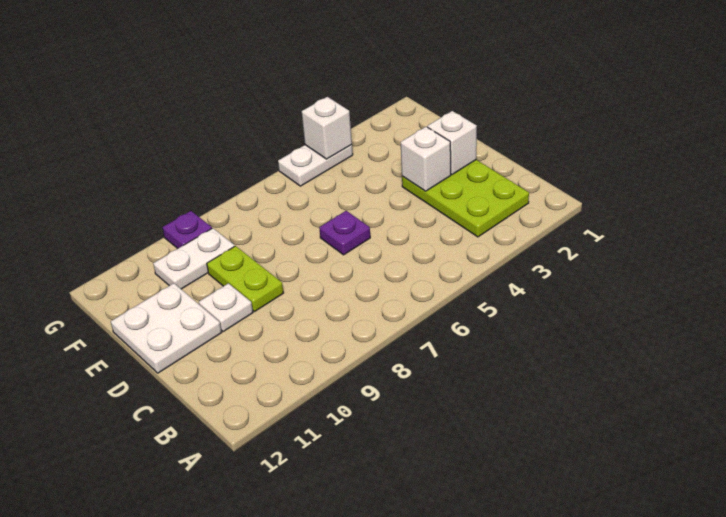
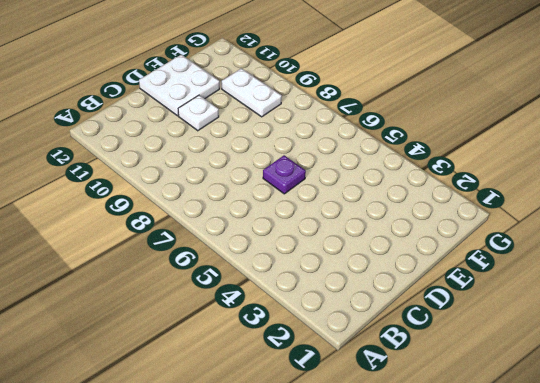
none -> lime plate B2:D3 level 1
none -> lime plate D9:E9 level 1

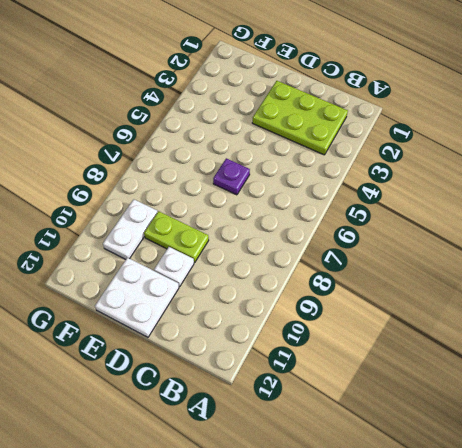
none -> white plate G4:G5 level 1
none -> purple plate G9 level 1

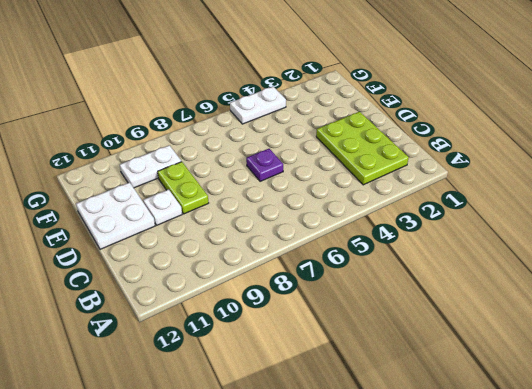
none -> purple plate G9 level 1
none -> white brick D2 level 2

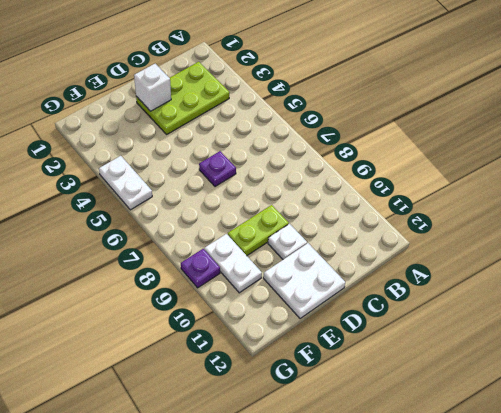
none -> white brick D3 level 2
none -> white brick G4 level 2

